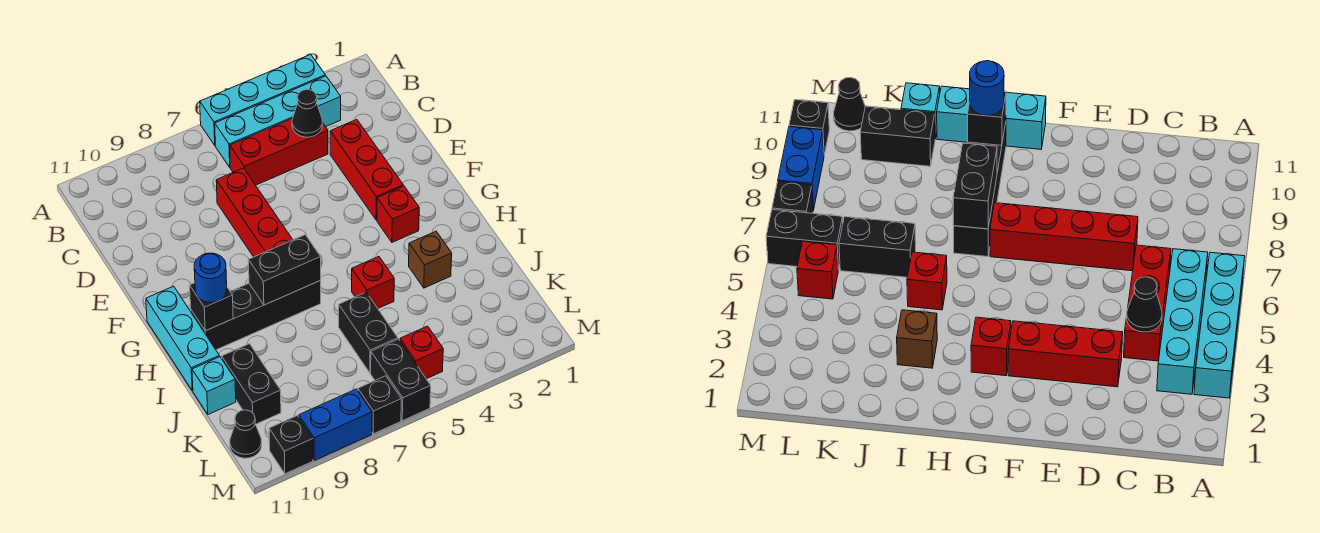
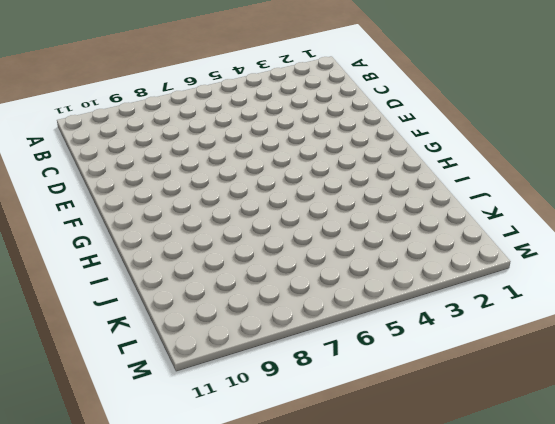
none -> cyan brick A3:A6 level 1
none -> cyan brick B3:B6 level 1
none -> red brick C4:C6 level 1

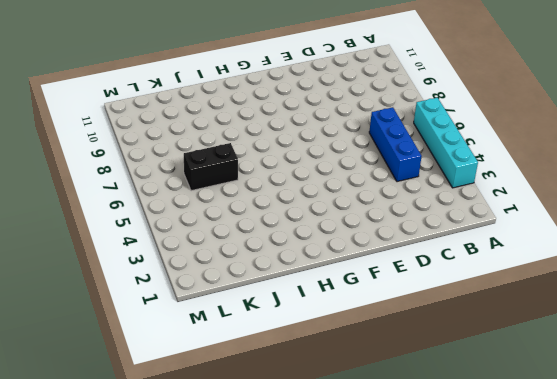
blue brick C4:C6 level 1 -> red brick C4:C6 level 1
none -> cyan brick B3:B6 level 1
none -> red brick D3:F3 level 1
none -> red brick D7:G7 level 1

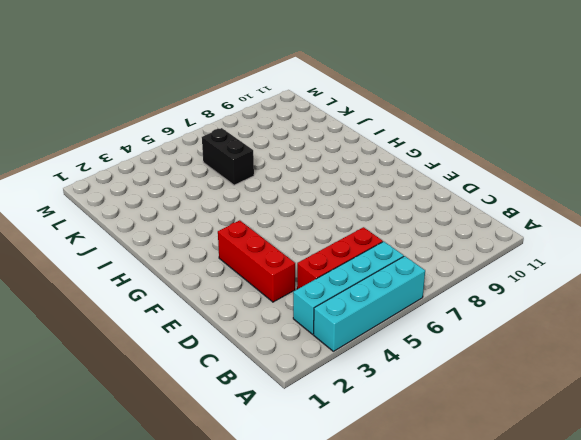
none -> red brick D7:G7 level 1
none -> red brick G3 level 1
none -> cyan brick G11:I11 level 1

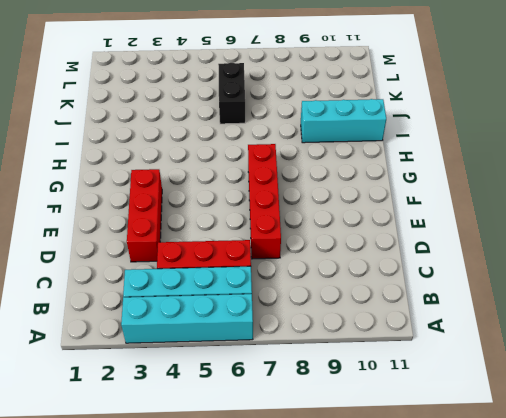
cyan brick I9:I11 level 1 -> cyan brick G11:I11 level 1
none -> red brick G3 level 1
none -> black brick H7:H10 level 1
none -> brown brick I3 level 1

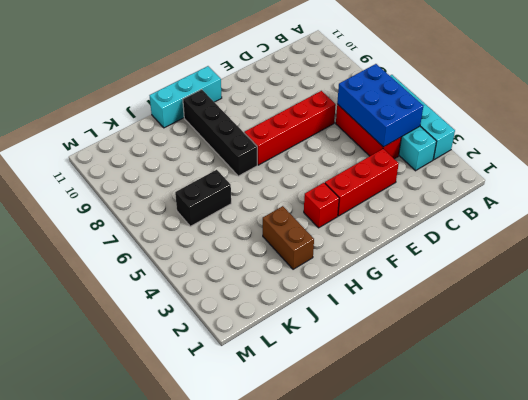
blue brick B4:C6 level 2 -> black cone C4 level 2
brown brick I2:I3 level 1 -> brown brick I3 level 1
none -> red brick I5 level 1
none -> black brick J10:K10 level 1
none -> cyan brick J11 level 1

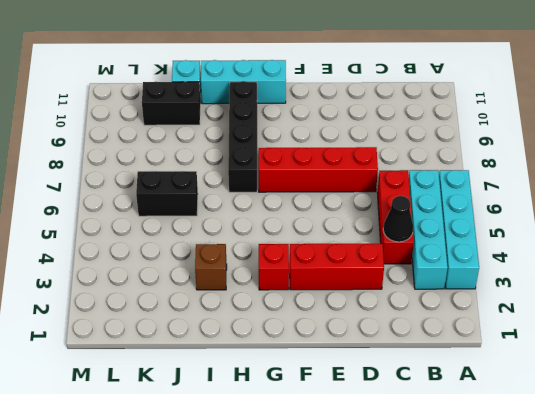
none -> red brick I5 level 1
none -> red brick L5 level 1
none -> black brick L6:M6 level 1

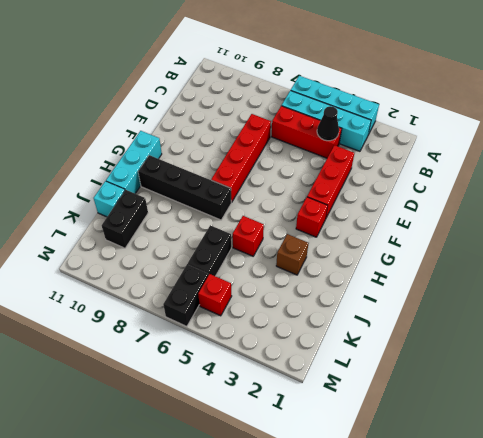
none -> black cone L11 level 1
none -> black brick M7 level 1
none -> blue brick M8:M9 level 1

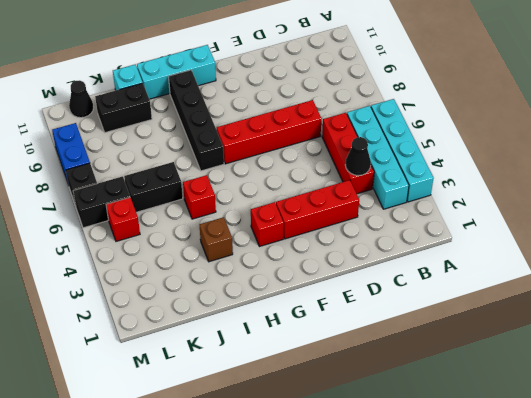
none -> black brick M10 level 1
none -> black brick H7:H8 level 2
none -> black brick H10 level 2

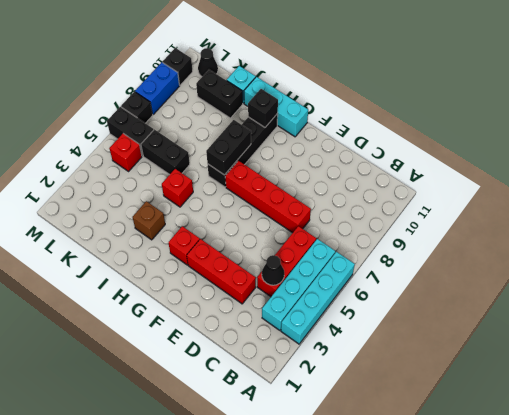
none -> blue round brick H10 level 3

